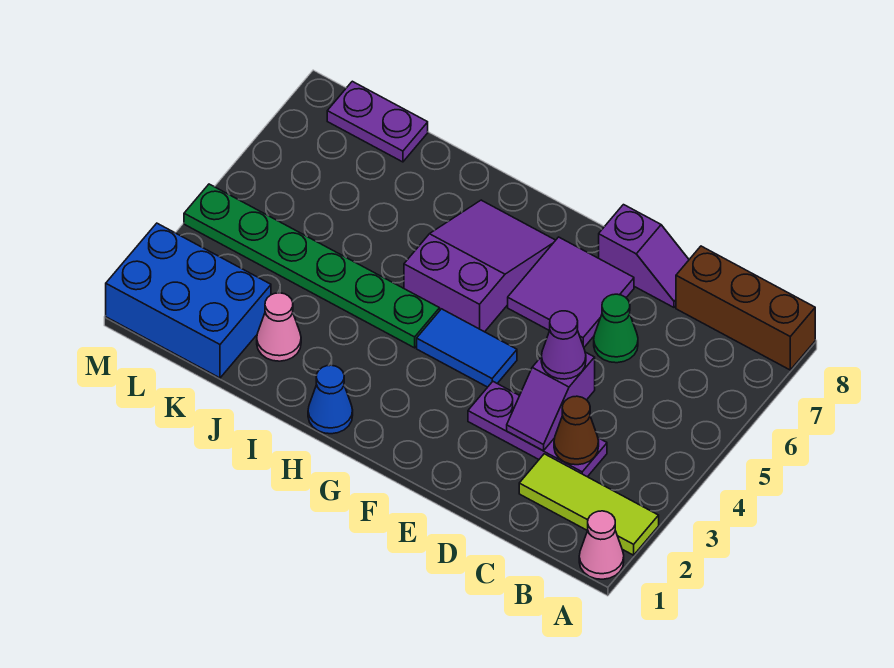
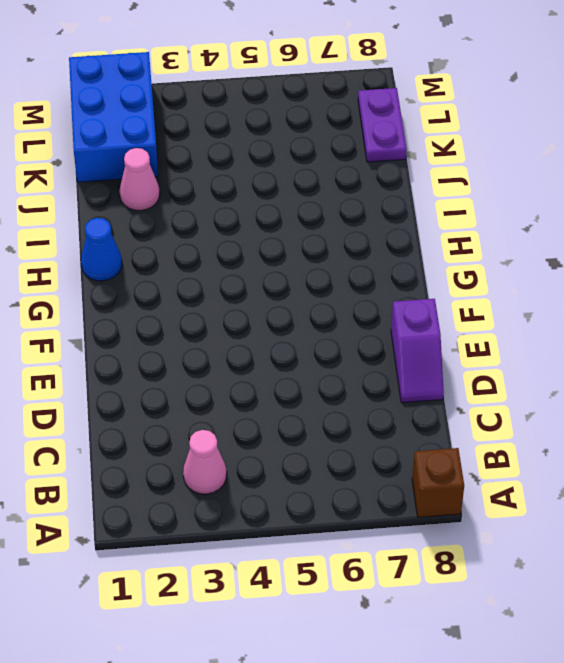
brown brick A8 level 1 -> brown brick A8:C8 level 1
pink cone B3 level 1 -> pink cone A1 level 1
none -> lime tile A2:C2 level 1
none -> purple plate C3:E3 level 1
none -> green cone D6 level 1

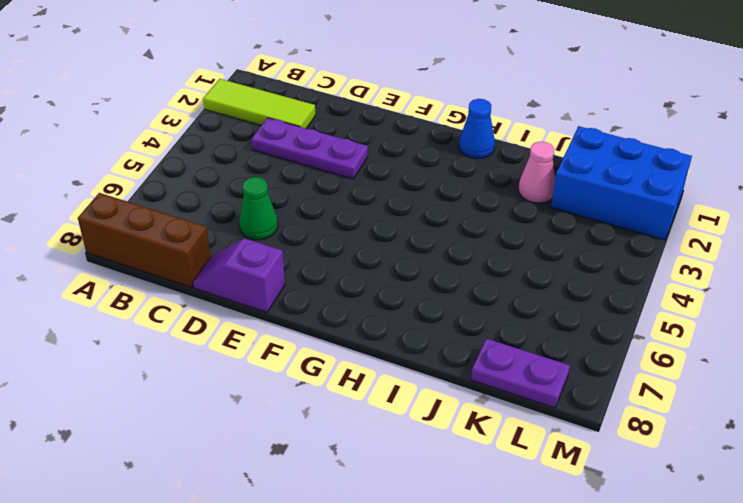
none -> pink cone A1 level 1
none -> purple tile E6:F7 level 1
none -> blue tile F4:G4 level 1

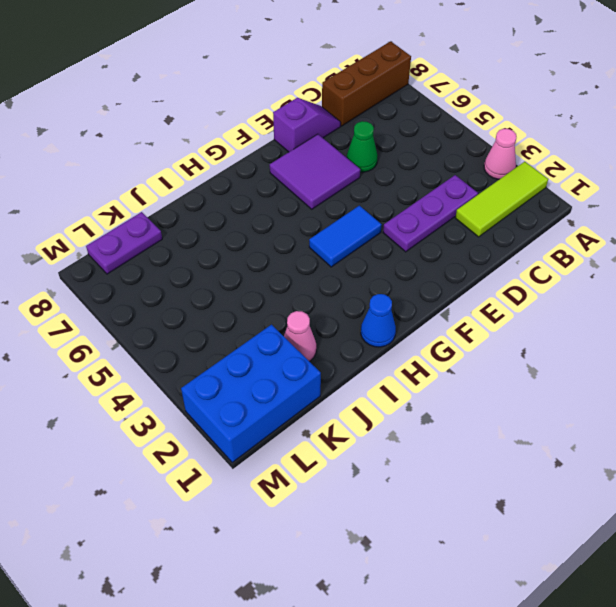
pink cone A3 level 1 -> pink cone A1 level 1
none -> purple slope G5:H7 level 1 top 5
none -> green plate H4:M4 level 1
none -> brown cone C3 level 2

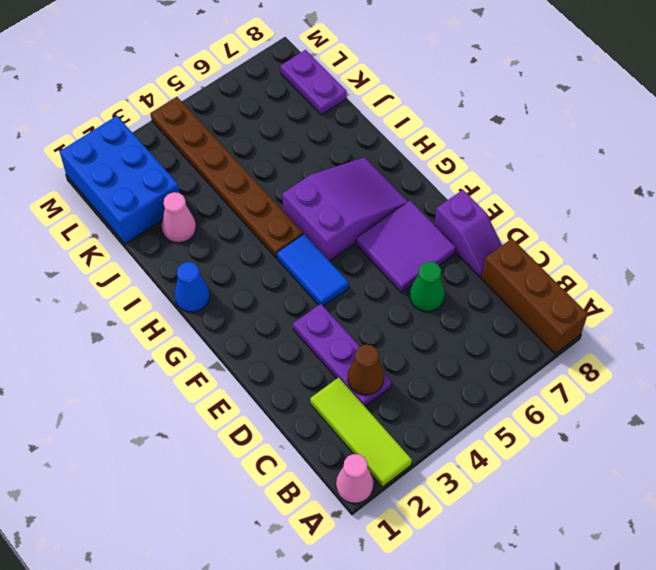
brown plate H4:M4 level 1 -> green plate H4:M4 level 1
none -> purple slope D3:D4 level 2 top 4
none -> purple cone D4 level 3

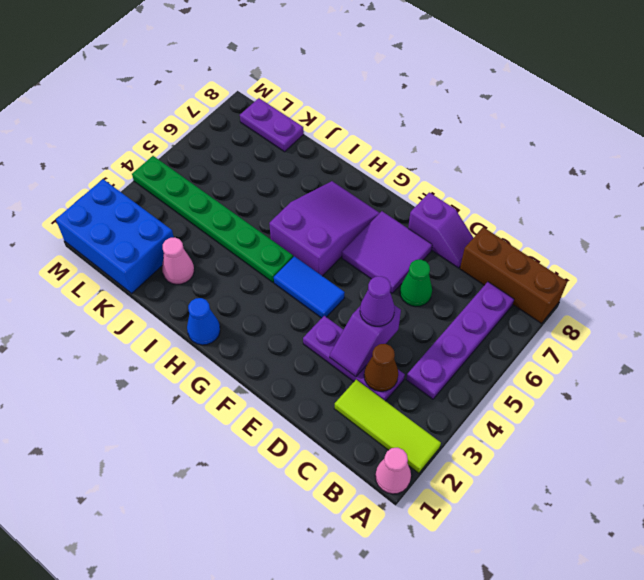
purple plate B4:B7 level 1 -> none

